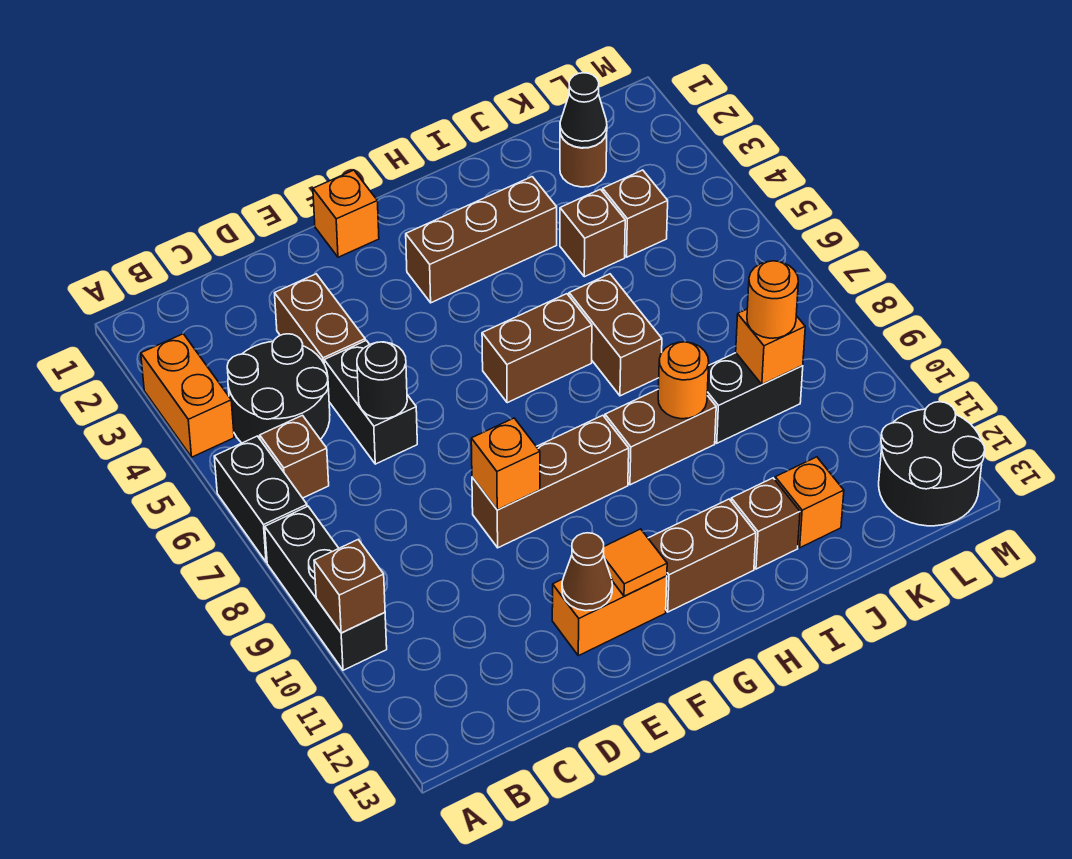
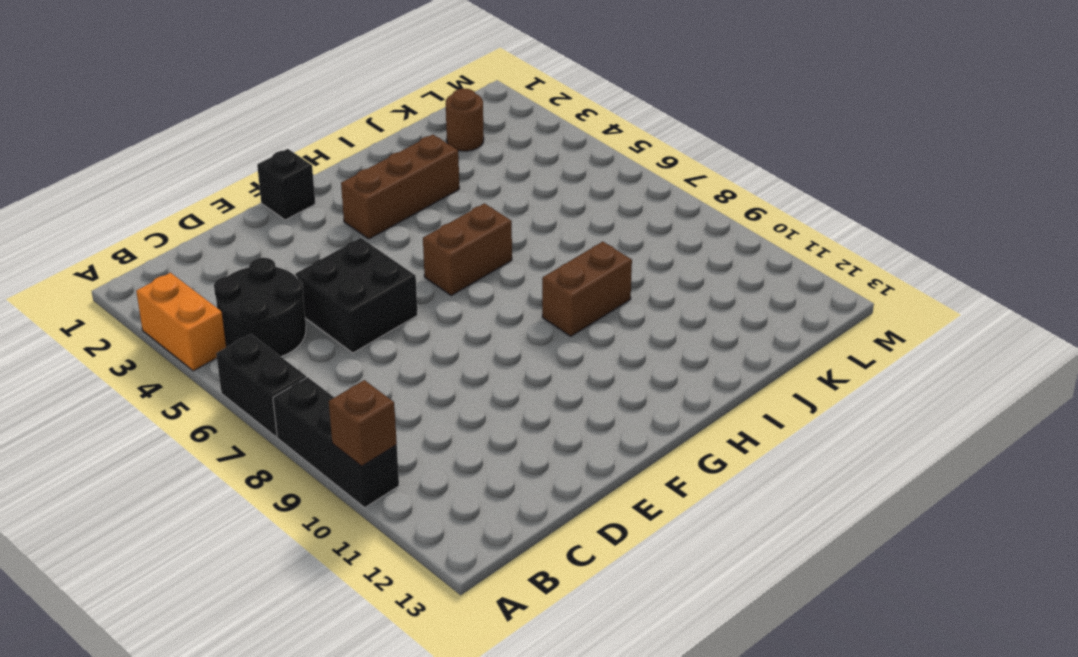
black brick D5:E6 level 1 -> black brick D5:D6 level 1
black brick F1 level 1 -> orange brick F1 level 1
none -> brown brick B6 level 1
none -> brown brick D3:D4 level 1
none -> brown brick E9:G9 level 1
none -> orange brick E12:F12 level 1

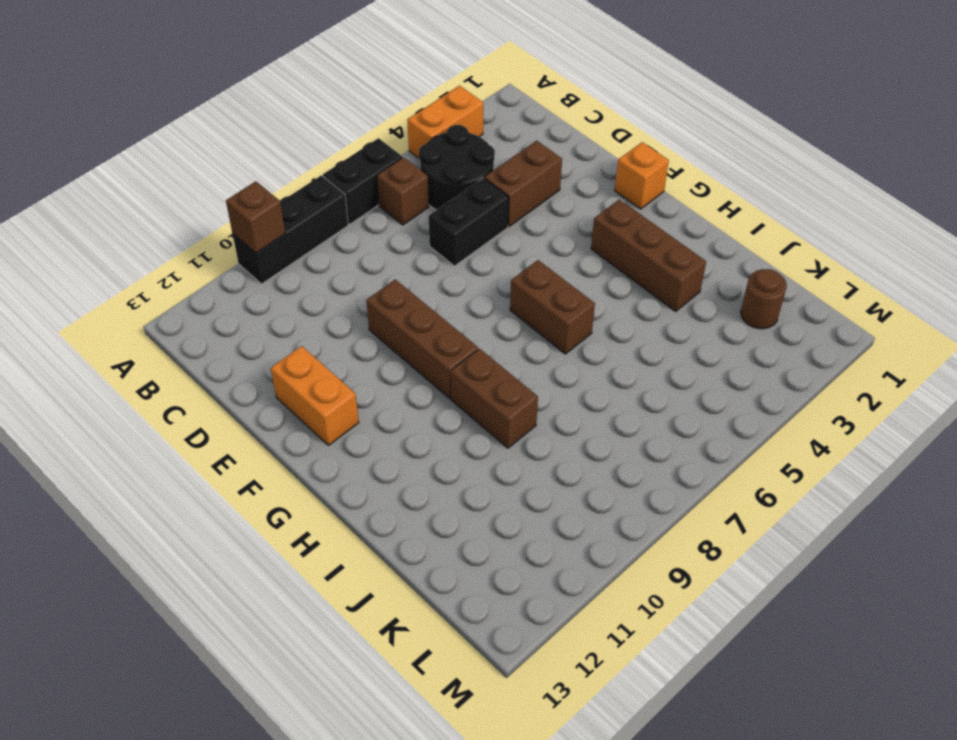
none -> brown brick G12:H12 level 1
none -> brown brick I6:I7 level 1
none -> brown brick I12 level 1
none -> brown brick J4 level 1

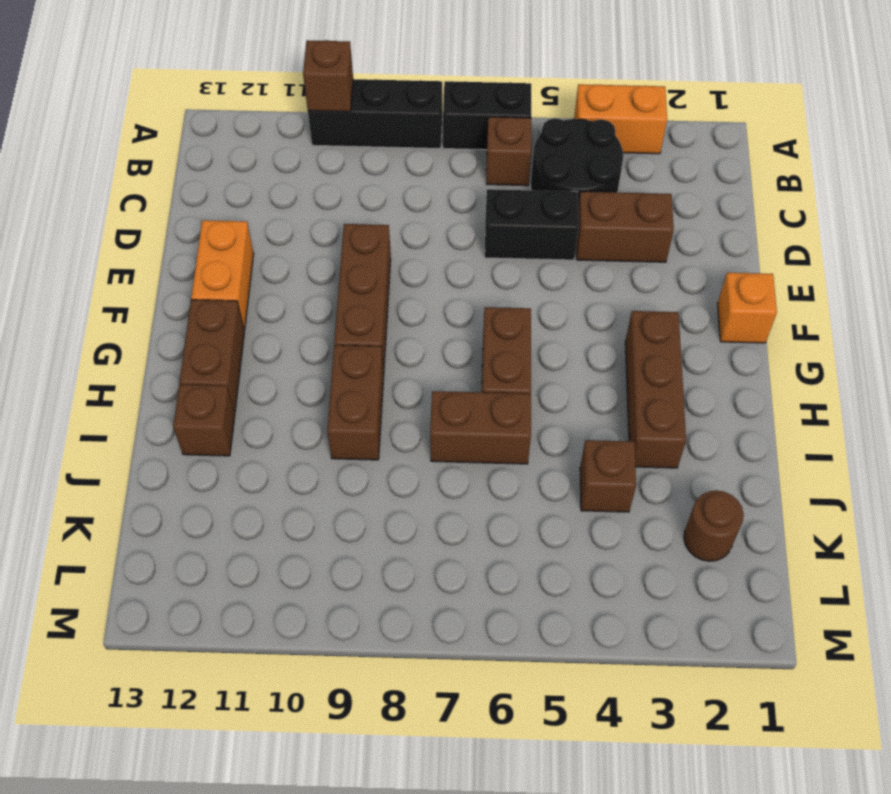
none -> black brick J9:K9 level 1
none -> orange brick J12 level 1
none -> brown brick K4 level 1
none -> black round brick L12:M13 level 1

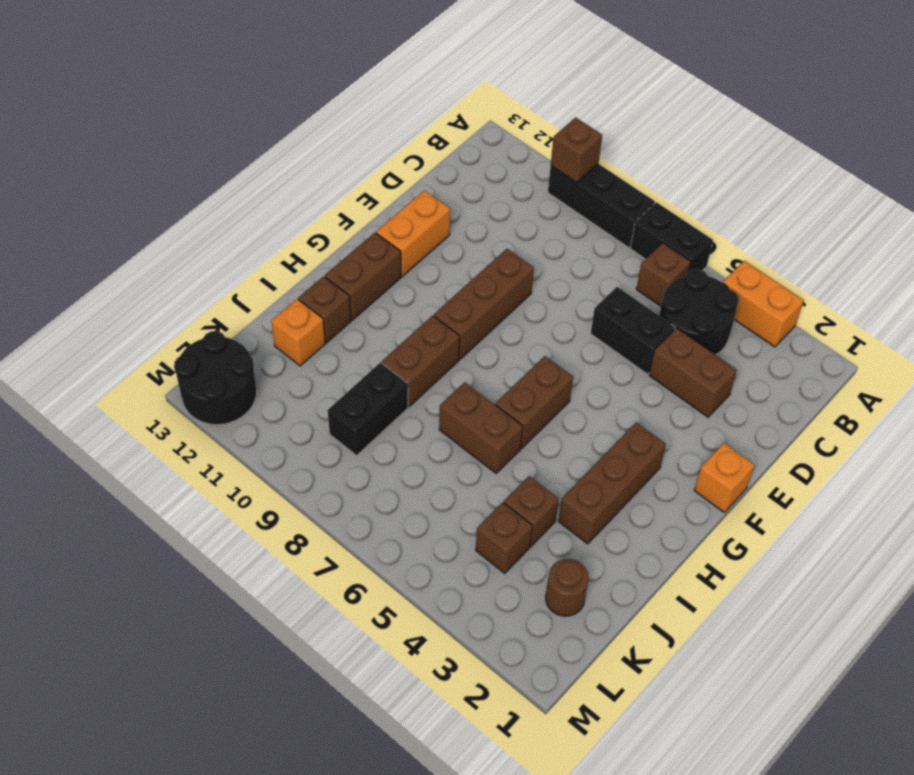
none -> black round brick D6 level 2
none -> orange brick E9 level 2
none -> brown cone E12 level 2
none -> orange tile F12 level 2

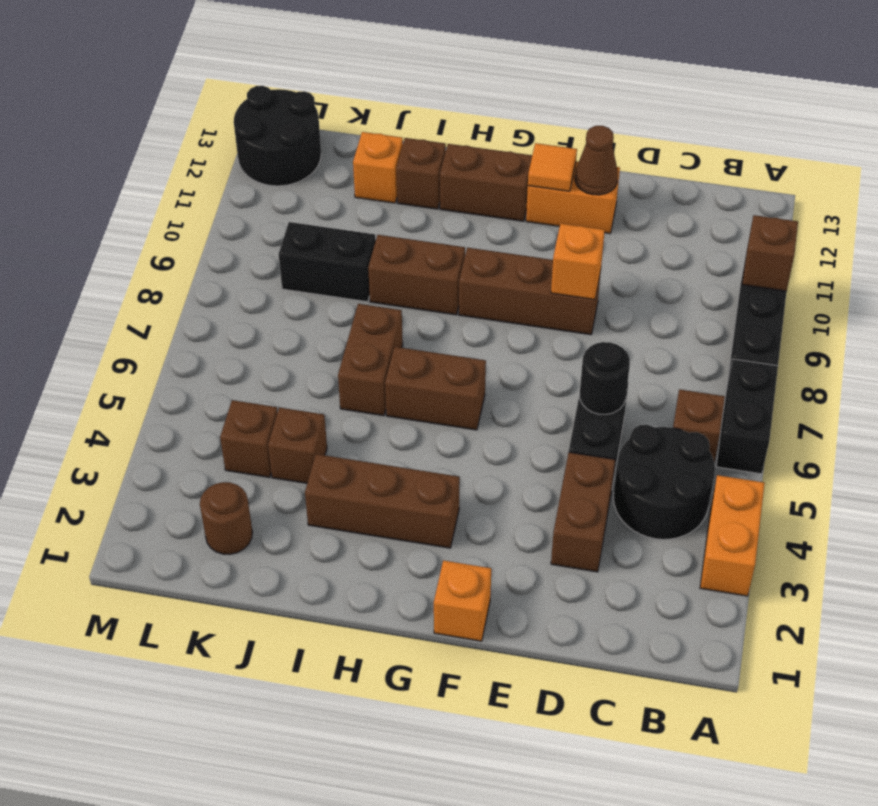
none -> orange round brick I9 level 2
none -> black cone K2 level 2
none -> orange brick K9 level 2
none -> orange round brick K9 level 3

